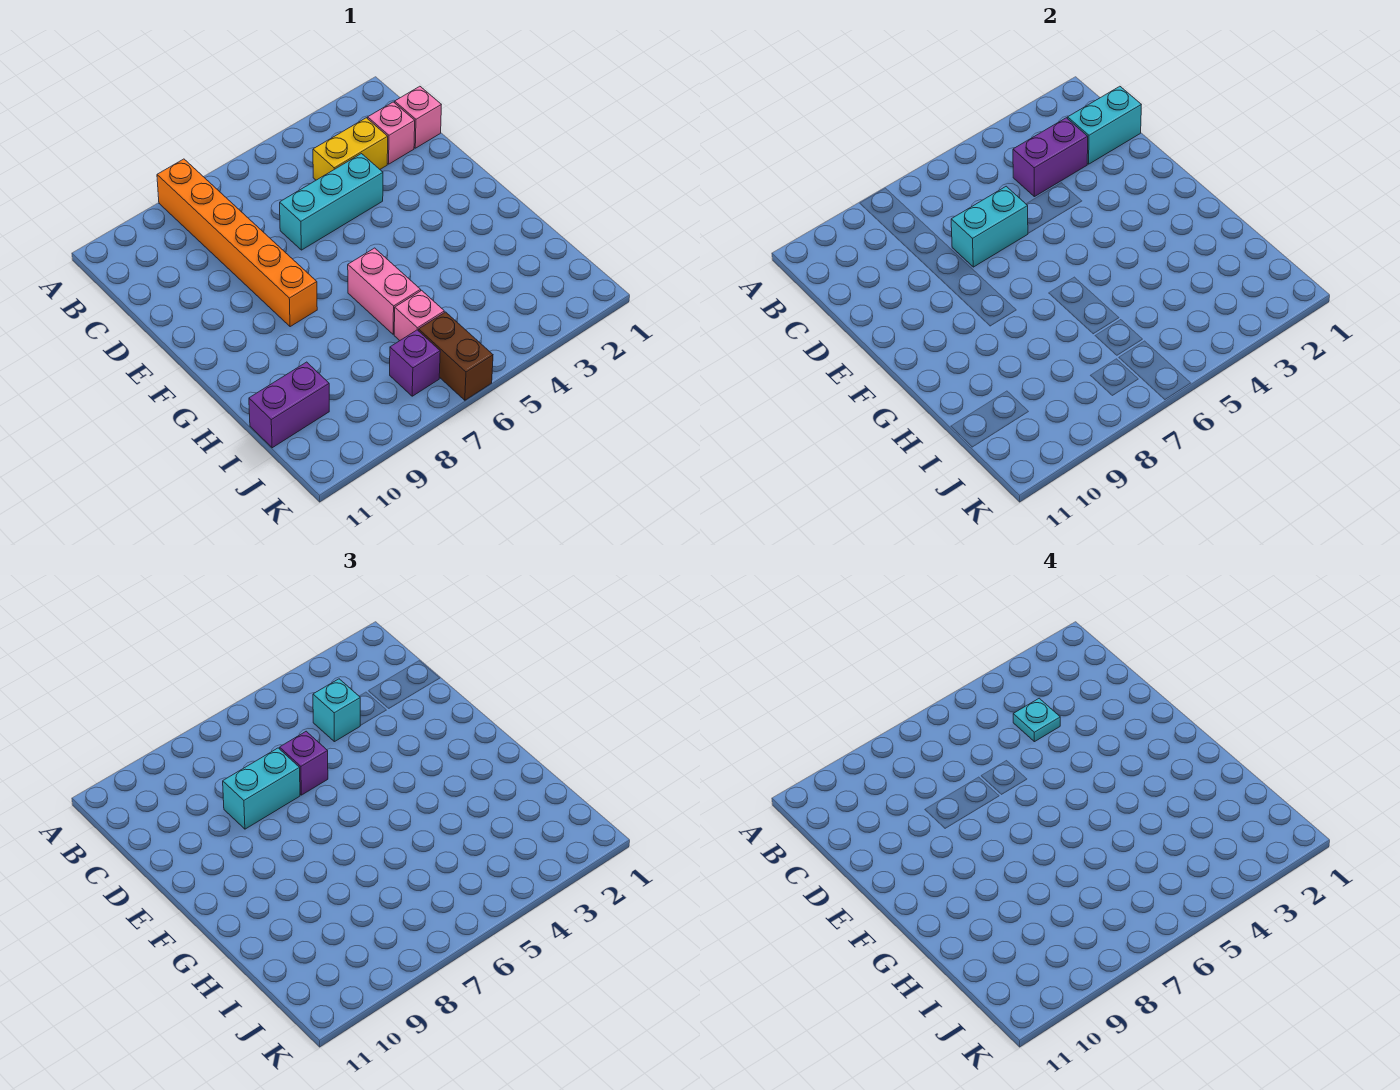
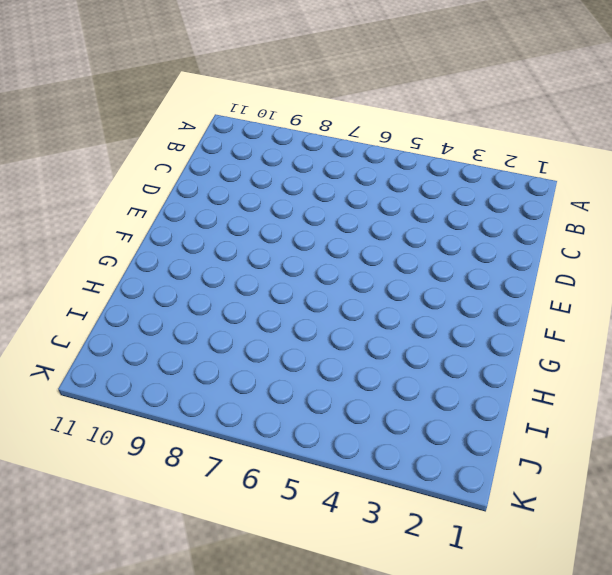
none -> orange brick A8:F8 level 1
none -> pink brick C1 level 1
none -> pink brick C2 level 1

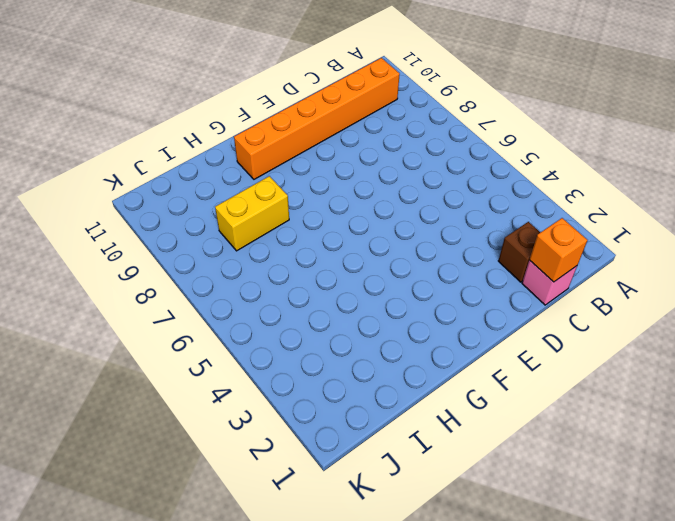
orange brick B10:G10 level 1 -> orange brick A8:F8 level 1
orange brick C1 level 2 -> cyan brick C1:C2 level 2
brown brick C2 level 1 -> pink brick C2 level 1
yellow brick H8:I8 level 1 -> yellow brick C3:C4 level 1
none -> cyan brick D4:D6 level 1
none -> pink brick G6:H6 level 1
none -> pink brick I6 level 1

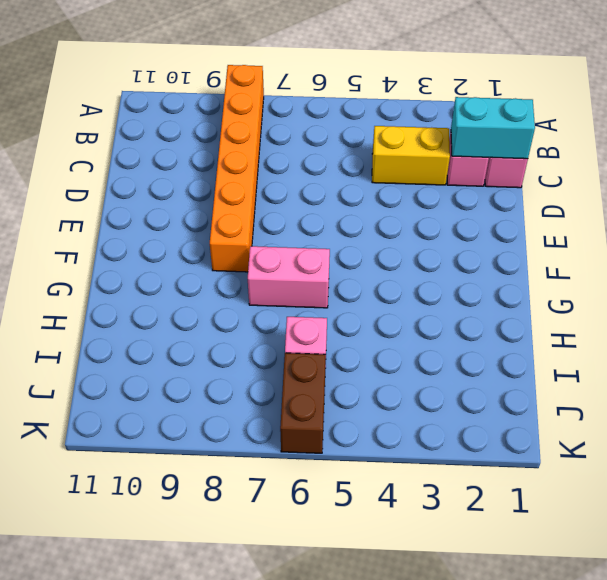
pink brick G6:G7 level 1 -> pink brick G6:H6 level 1
none -> cyan brick D4:D6 level 1
none -> purple brick I10:I11 level 1
none -> purple brick J7 level 1

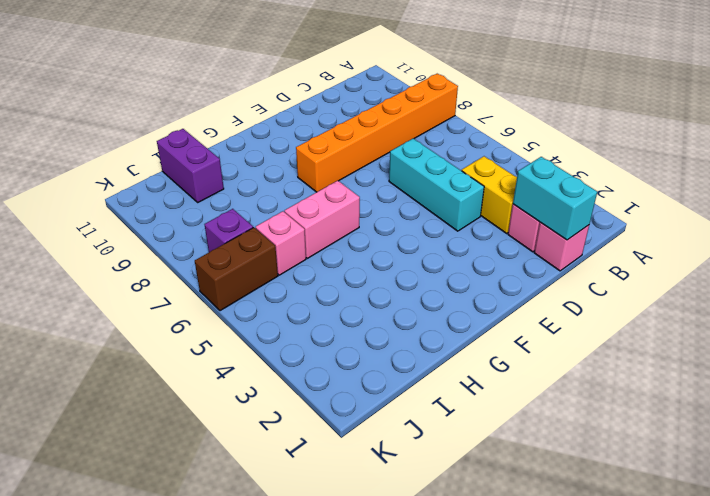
none -> purple brick C3:C4 level 2
none -> cyan brick D6:D7 level 2
none -> cyan brick C4 level 3

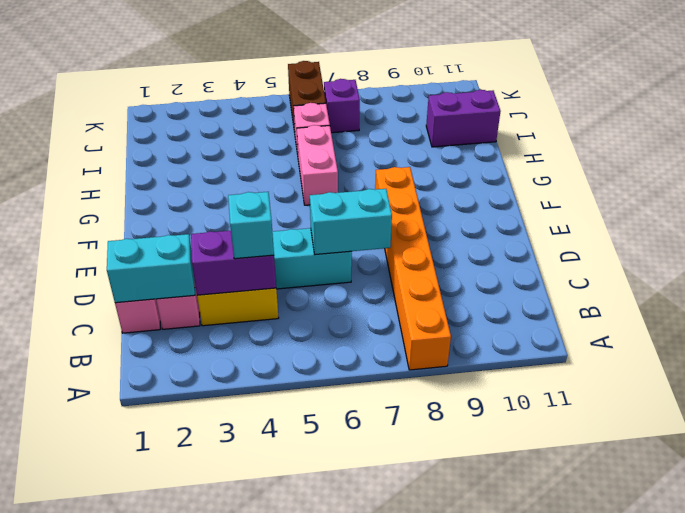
none -> purple brick D6 level 3
none -> cyan brick D7:D8 level 3
none -> cyan plate C4 level 4

